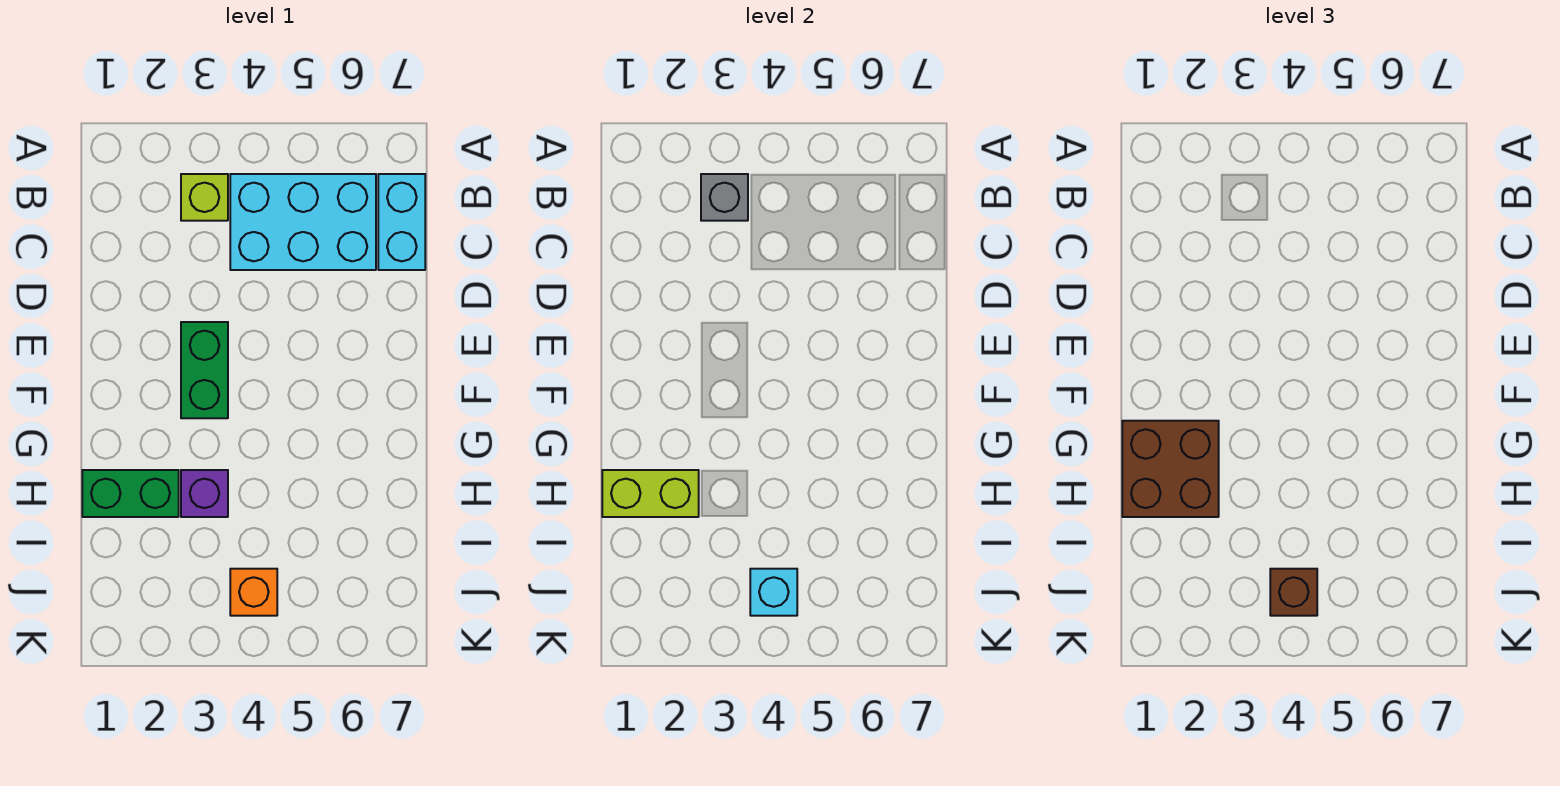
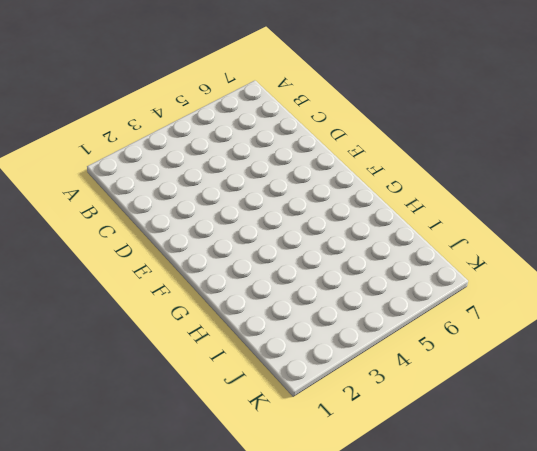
none -> lime brick B3 level 1
none -> cyan brick B4:C6 level 1
none -> cyan brick B7:C7 level 1

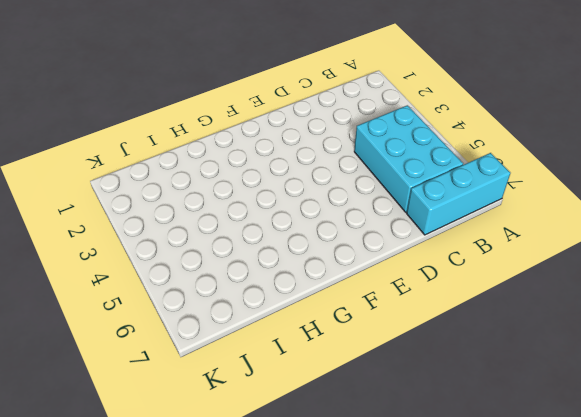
cyan brick A7:C7 level 1 -> cyan brick B7:C7 level 1
none -> lime brick B3 level 1
none -> green brick E3:F3 level 1
none -> green brick H1:H2 level 1

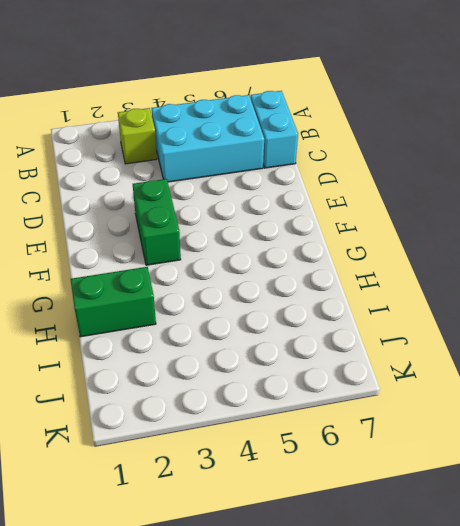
none -> purple brick H3 level 1
none -> orange brick J4 level 1
none -> grey brick B3 level 2

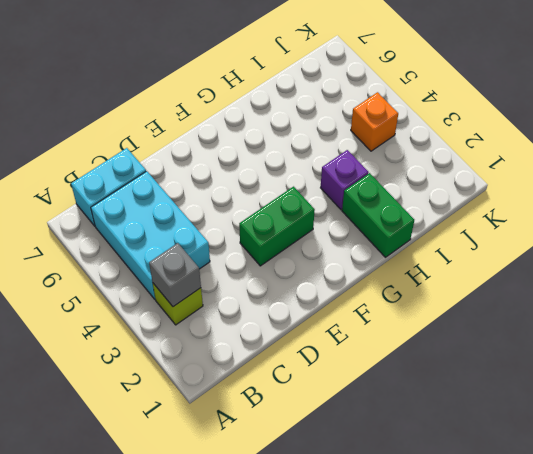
none -> lime brick H1:H2 level 2
none -> cyan brick J4 level 2
none -> brown brick G1:H2 level 3

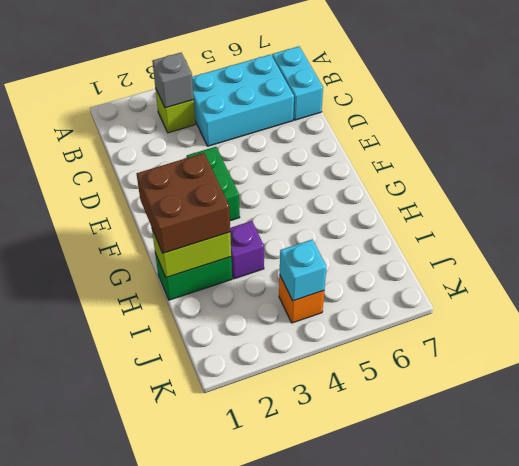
none -> brown brick J4 level 3

